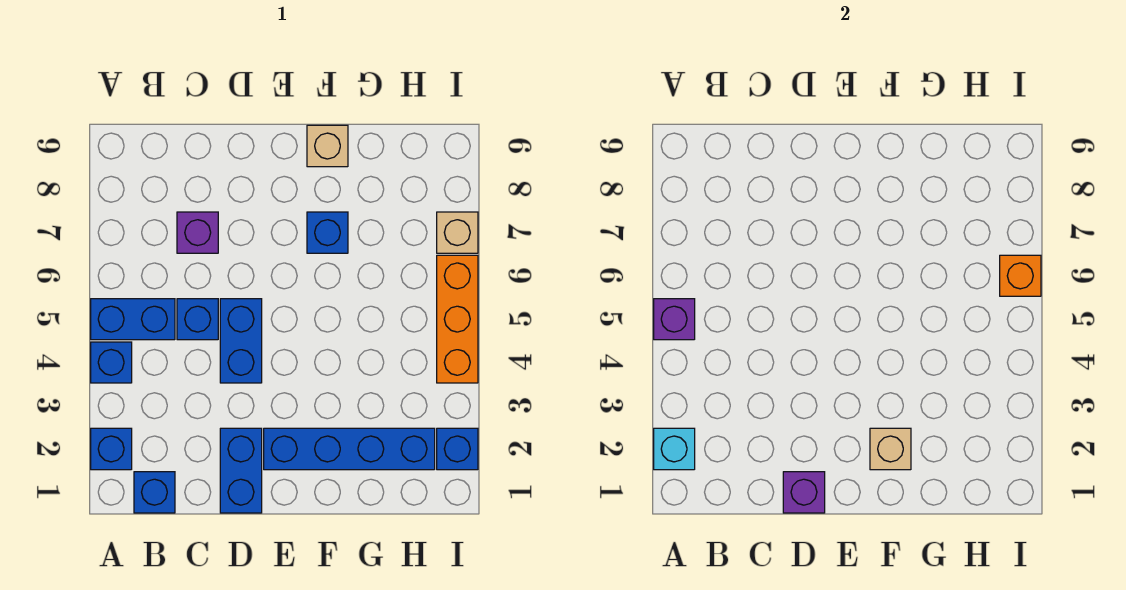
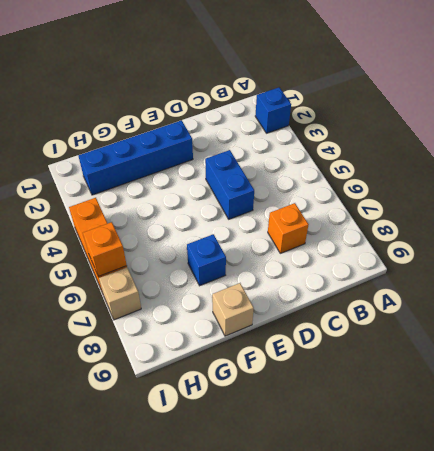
orange brick C7 level 1 -> purple brick C7 level 1
none -> blue brick A4 level 1
none -> blue brick A5:B5 level 1
none -> blue brick B1 level 1

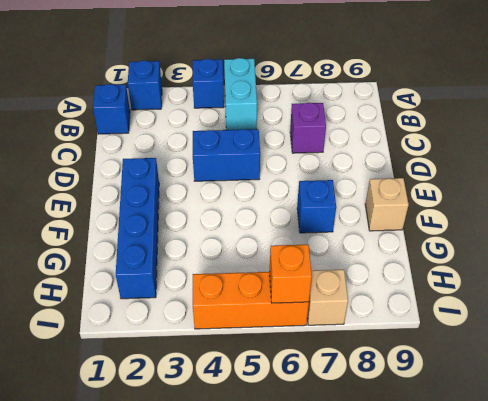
cyan brick A5:B5 level 1 -> blue brick A5:B5 level 1
none -> blue brick C5 level 1
none -> blue brick D1:D2 level 1
none -> blue brick I2 level 1

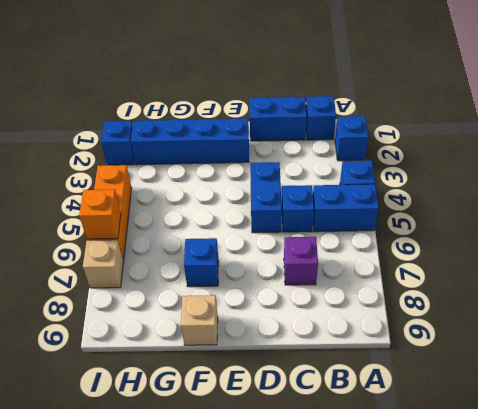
blue brick C1:D1 level 1 -> blue brick D1:D2 level 1
none -> cyan brick A2 level 2
none -> purple brick A5 level 2
none -> purple brick D1 level 2

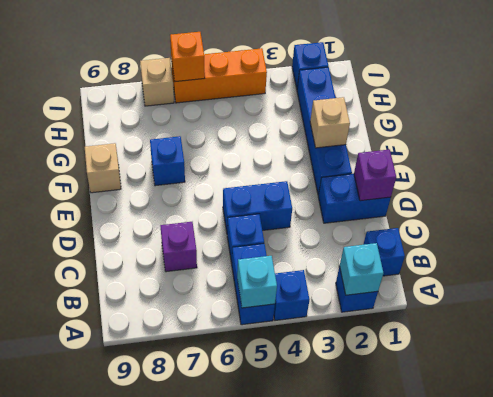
cyan brick A5 level 2 -> purple brick A5 level 2

